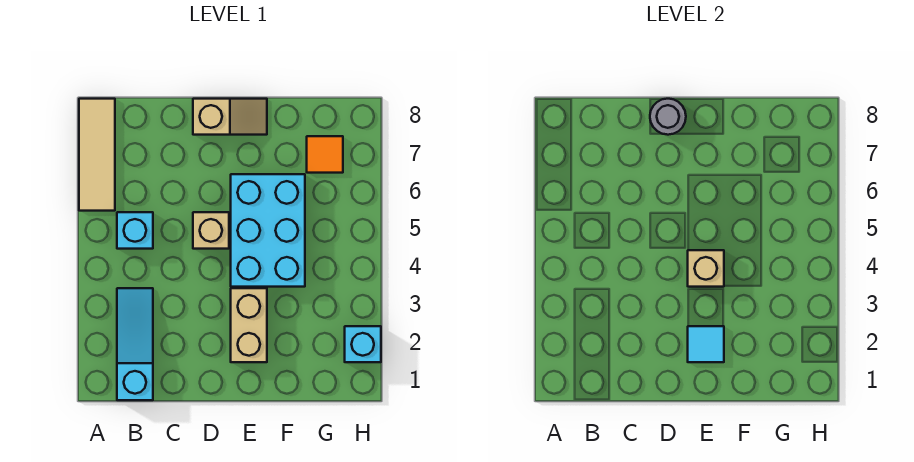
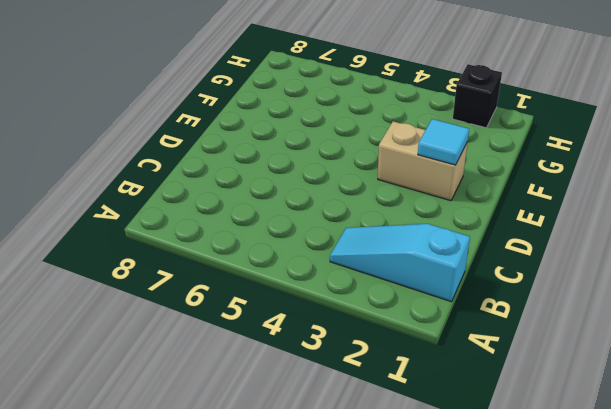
black brick H2 level 1 -> cyan brick H2 level 1
none -> tan tile A6:A8 level 1
none -> cyan brick B5 level 1
none -> tan brick D5 level 1

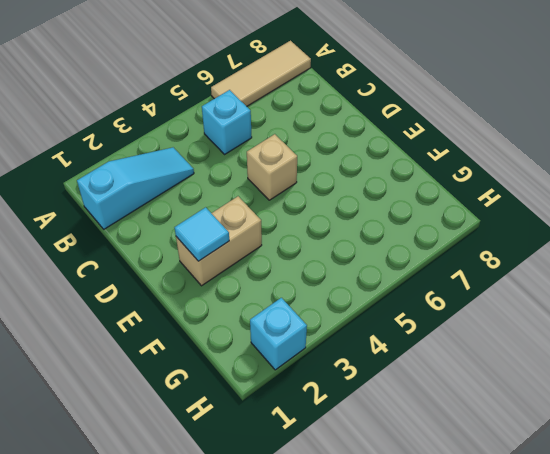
none -> tan slope D8:E8 level 1 top D
none -> cyan brick E4:F6 level 1
none -> orange tile G7 level 1

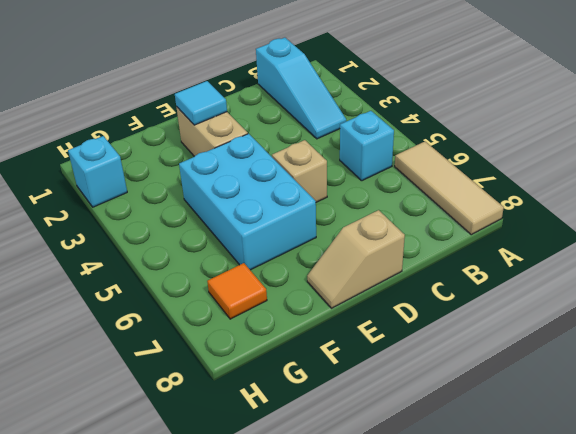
none -> grey round brick D8 level 2
none -> tan brick E4 level 2

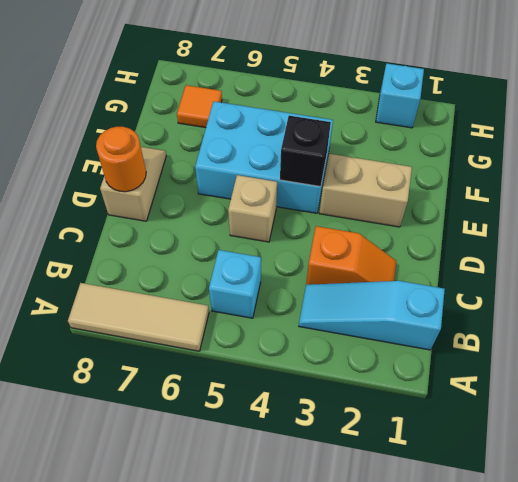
orange slope C2:C3 level 1 top 3 -> none
orange round brick D8 level 2 -> grey round brick D8 level 2
black brick E4 level 2 -> tan brick E4 level 2
none -> cyan tile E2 level 2

